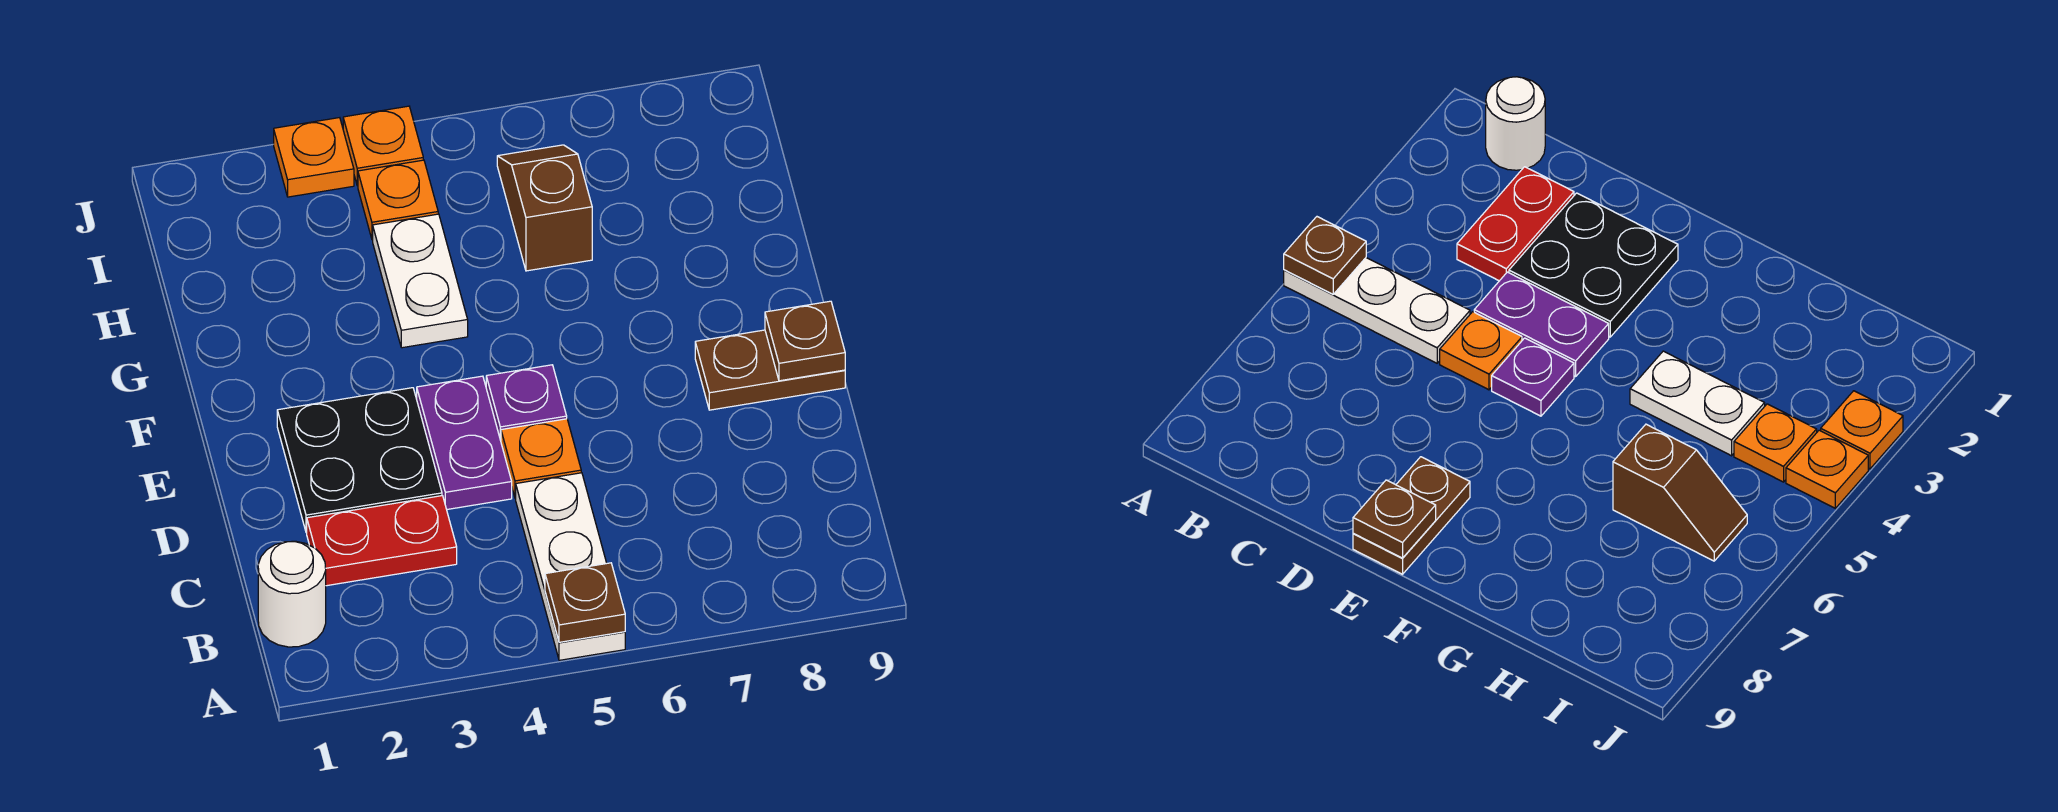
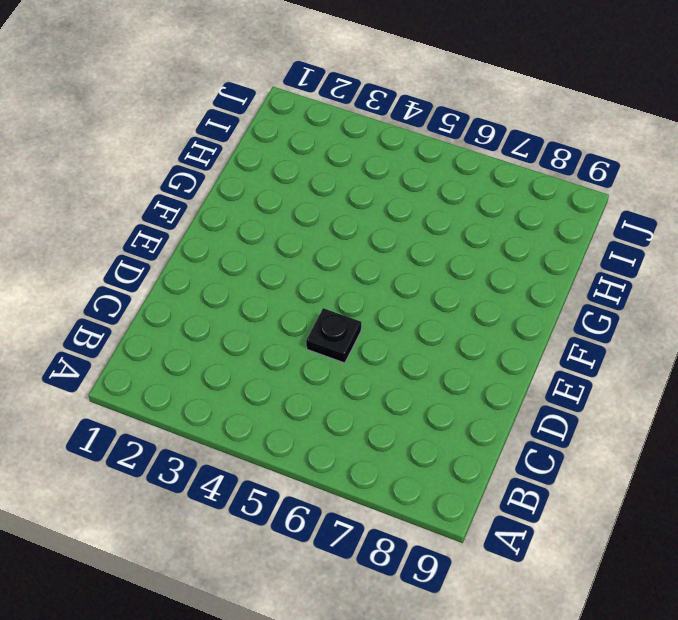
black plate D5 level 1 -> orange plate D5 level 1
none -> white plate A5:C5 level 1
none -> white round brick B1 level 1
none -> red plate C2:C3 level 1

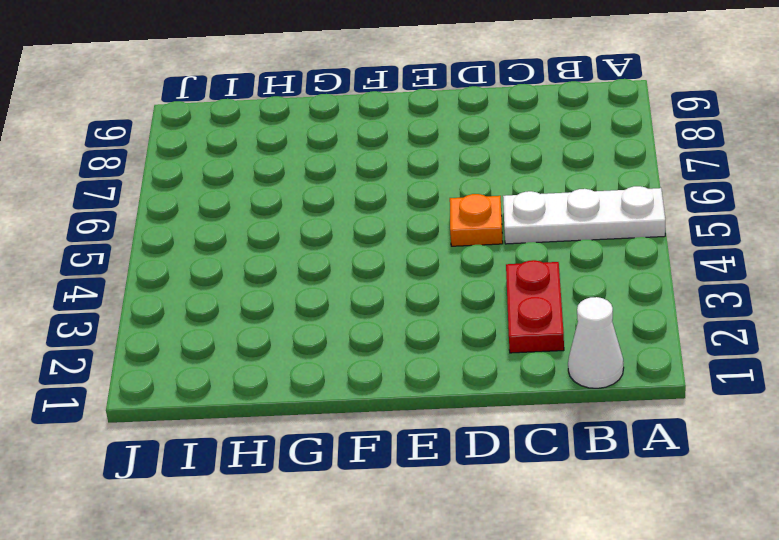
white cone B1 level 1 -> white round brick B1 level 1
none -> black plate D2:E3 level 1
none -> purple plate D4:E4 level 1
none -> purple plate E5 level 1

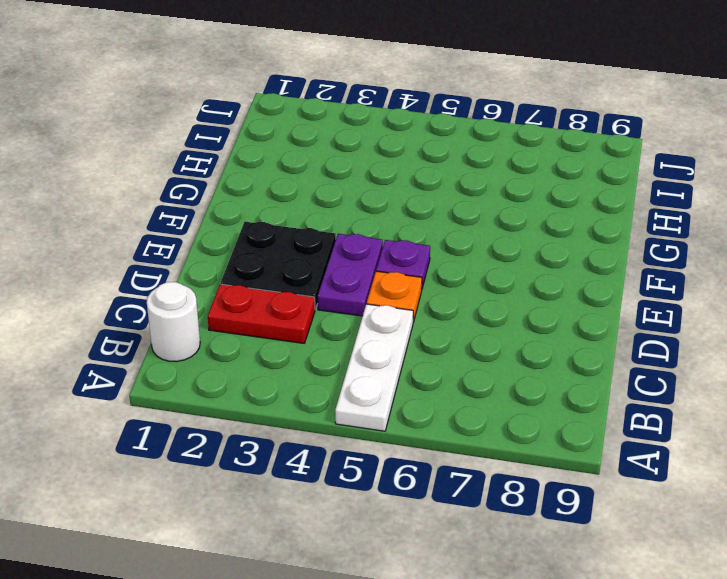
none -> brown plate E8:E9 level 1
none -> white plate G4:H4 level 1
none -> brown slope H6:I6 level 1 top H

